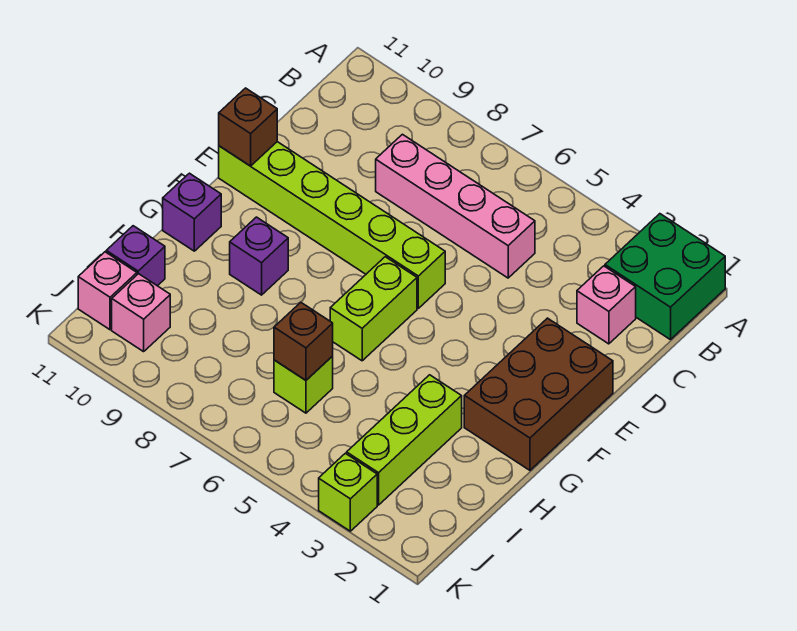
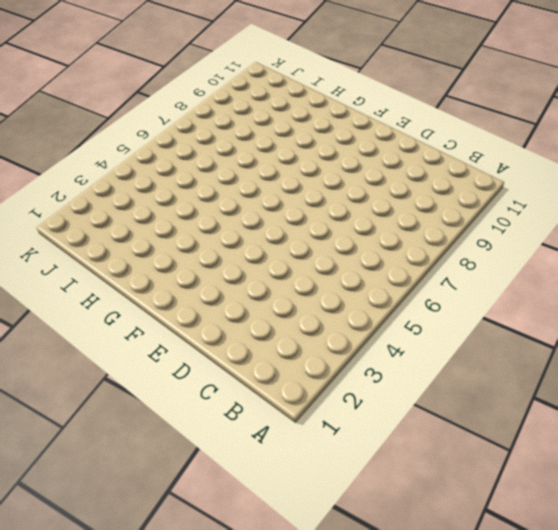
none -> green brick A1:B2 level 1
none -> pink brick C2 level 1
none -> pink brick C5:C8 level 1

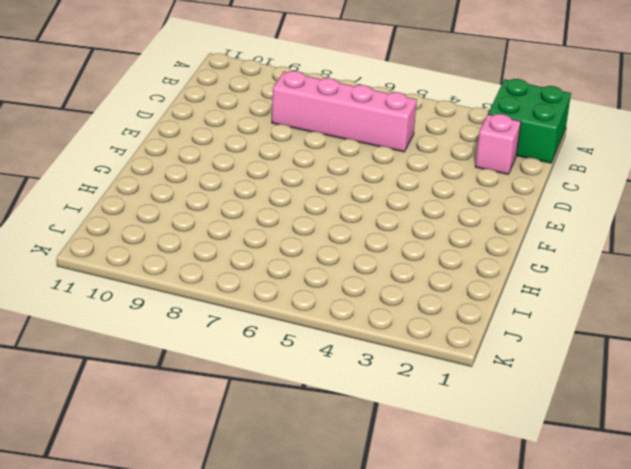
none -> brown brick E1:G2 level 1
none -> lime brick E6:E11 level 1
none -> lime brick F6:G6 level 1

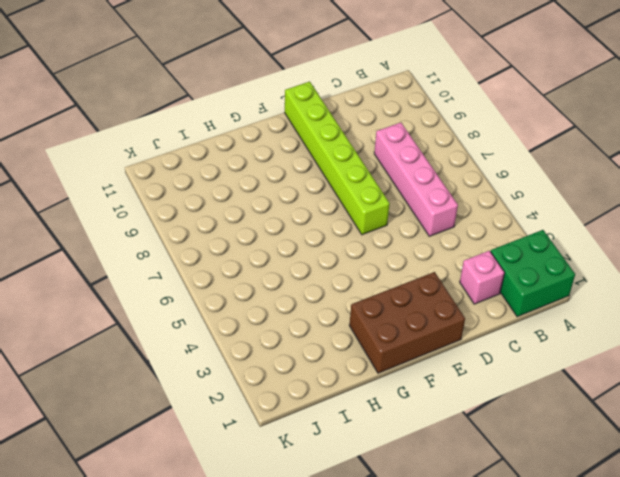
none -> lime brick F6:G6 level 1
none -> purple brick G9 level 1
none -> purple brick G11 level 1

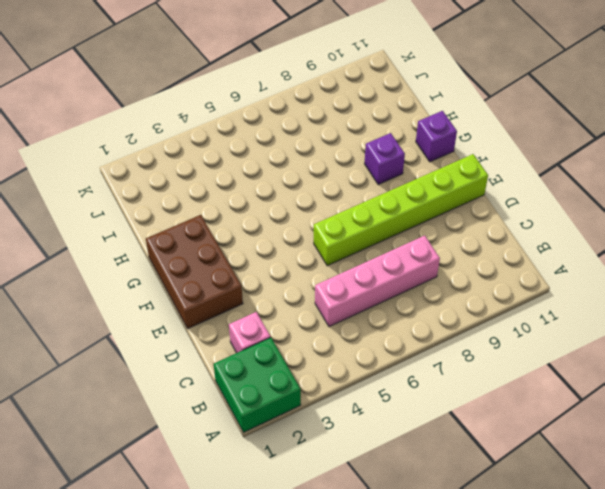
none -> lime brick F6:G6 level 1
none -> lime brick H3:J3 level 1
none -> lime brick I6 level 1

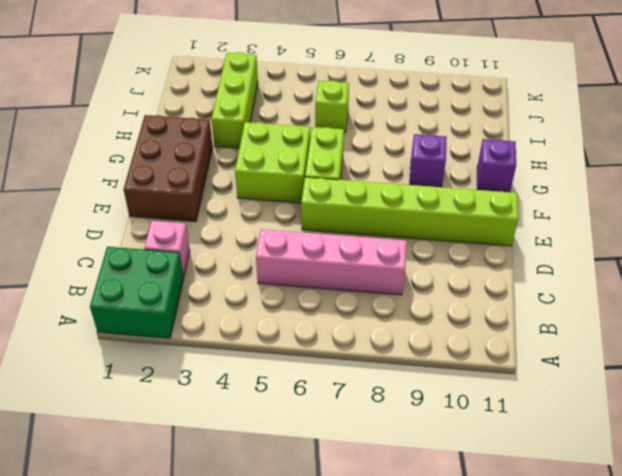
lime brick F4:G5 level 1 -> none
none -> purple brick I11 level 1
none -> pink brick J10 level 1
none -> pink brick J11 level 1

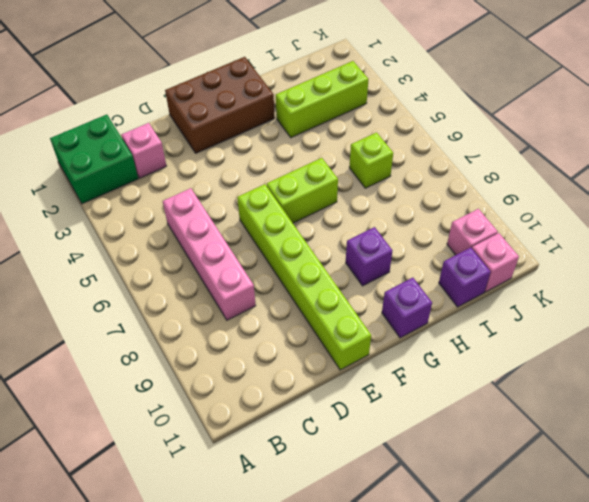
none -> lime brick K3 level 1
none -> brown brick E11 level 2
none -> brown brick I6 level 2

